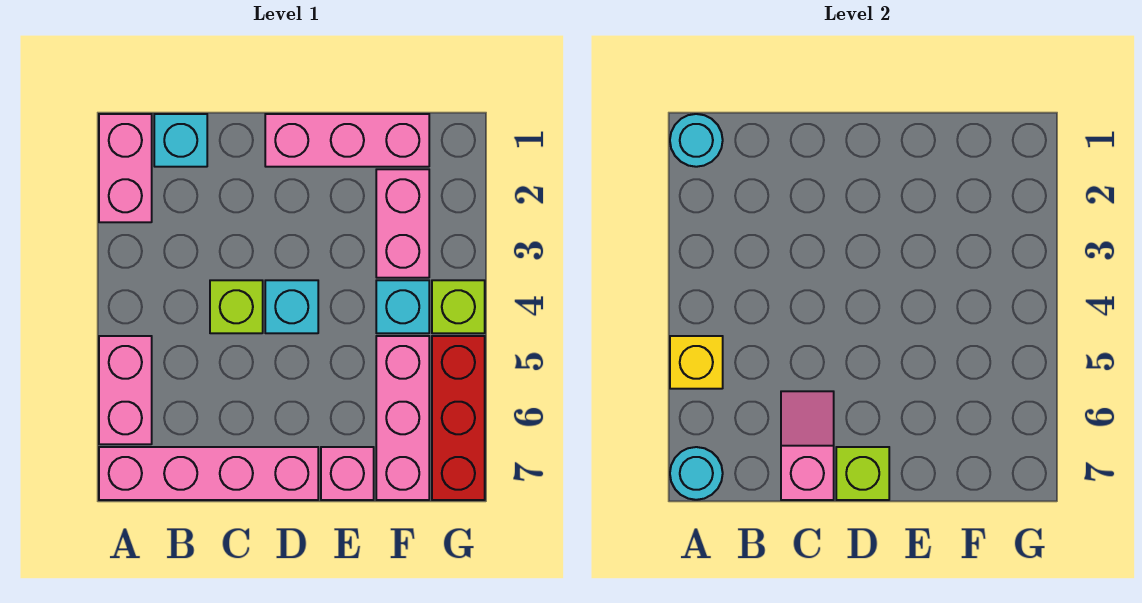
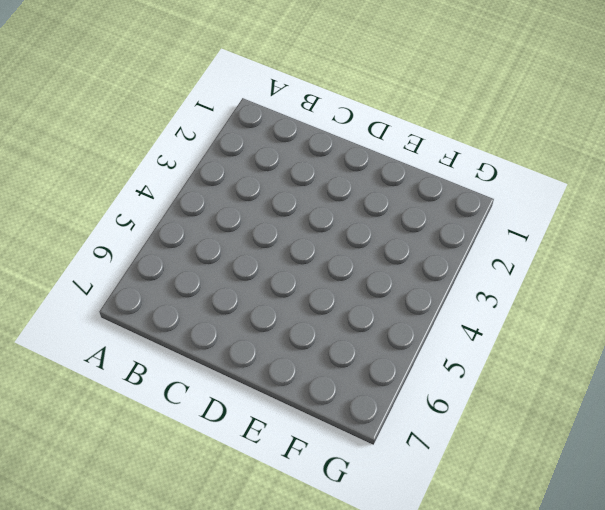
none -> pink brick A1:A2 level 1
none -> pink brick A5:A6 level 1
none -> pink brick A7:D7 level 1

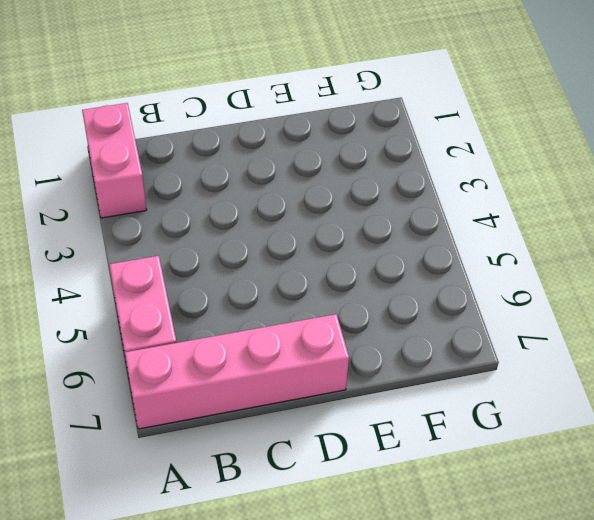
none -> cyan brick B1 level 1
none -> lime brick C4 level 1
none -> pink brick D1:F1 level 1

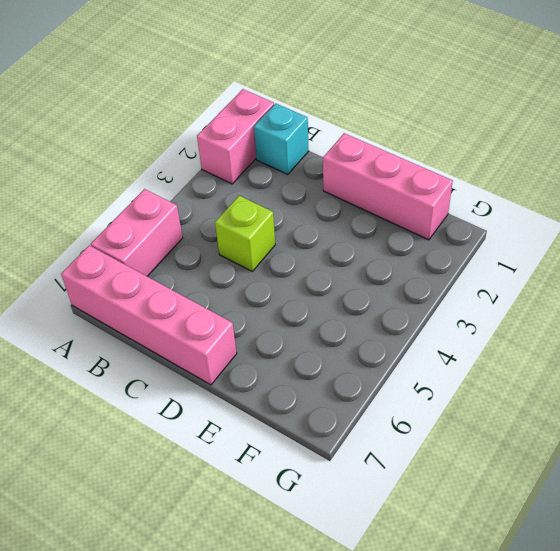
none -> cyan brick D4 level 1
none -> pink brick E7 level 1
none -> pink brick F2:F3 level 1

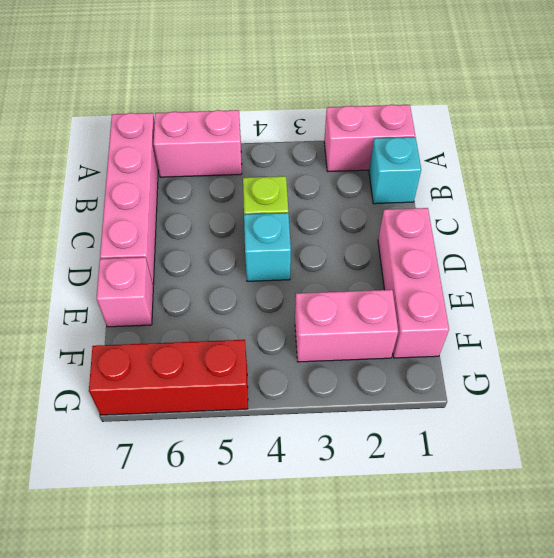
none -> cyan brick F4 level 1
none -> pink brick F5:F7 level 1
none -> lime brick G4 level 1

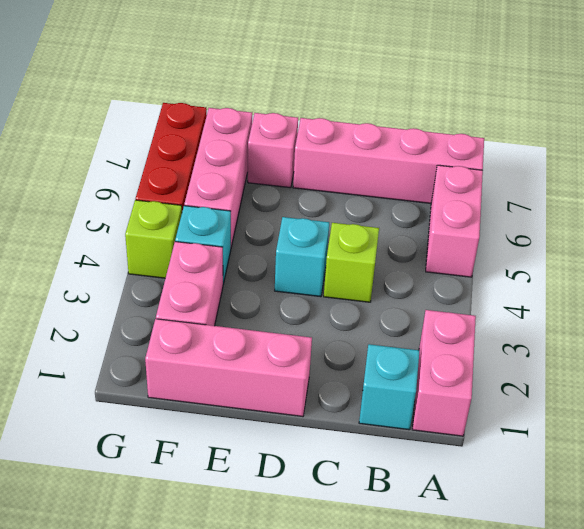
none -> cyan round brick A1 level 2
none -> yellow brick A5 level 2
none -> cyan round brick A7 level 2

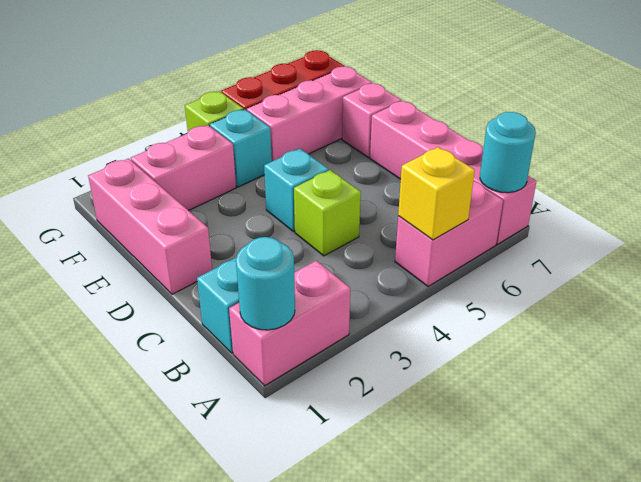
none -> pink slope C6:C7 level 2 top 7
none -> lime brick D7 level 2

